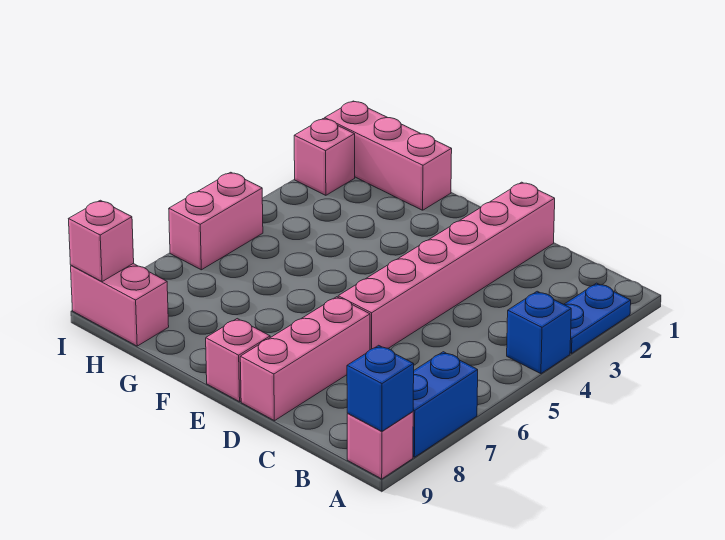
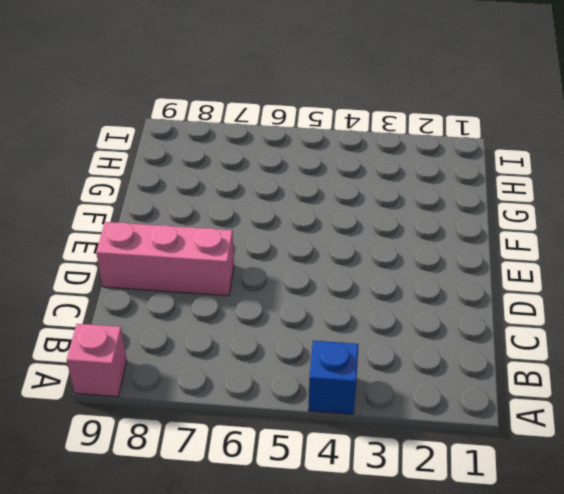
none -> blue plate A2:A3 level 1
none -> blue brick A7:A8 level 1
none -> pink brick D1:D6 level 1

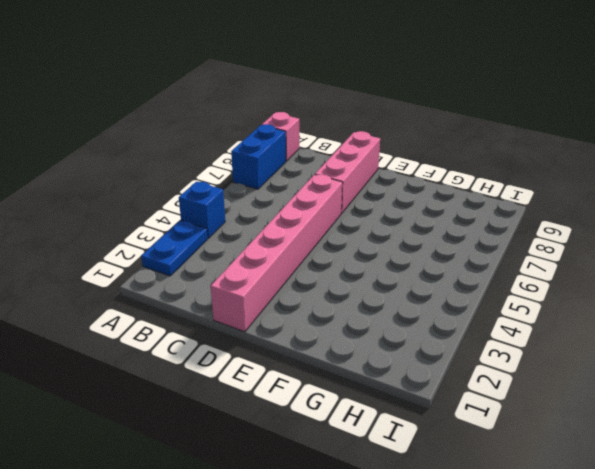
none -> pink brick E9 level 1
none -> pink brick G1:I1 level 1
none -> pink brick H9:I9 level 1

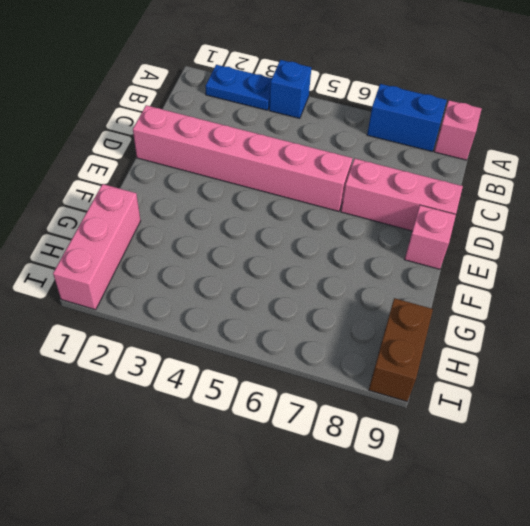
brown brick H9:I9 level 1 -> pink brick H9:I9 level 1
none -> pink brick I2 level 1
none -> pink brick I5:I6 level 1
none -> blue brick A9 level 2

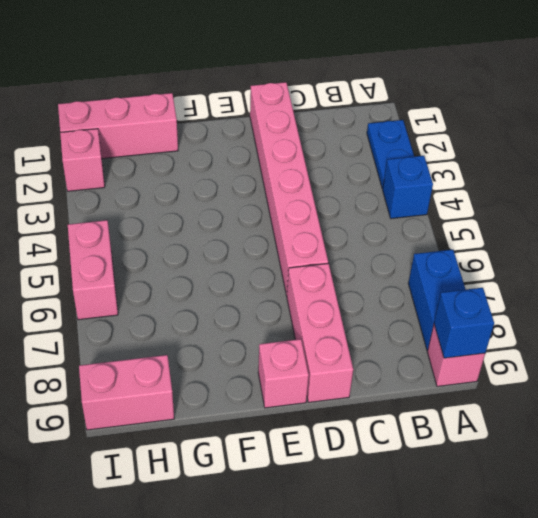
none -> pink brick I9 level 2

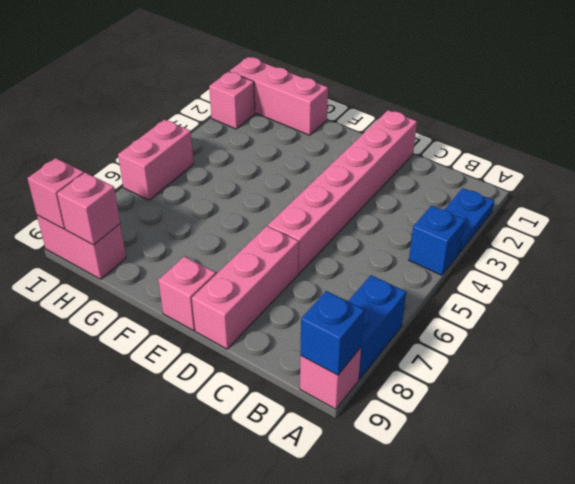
pink brick H9 level 2 -> none

